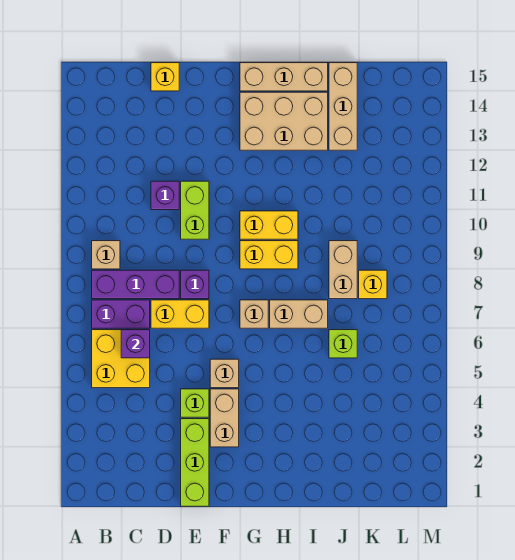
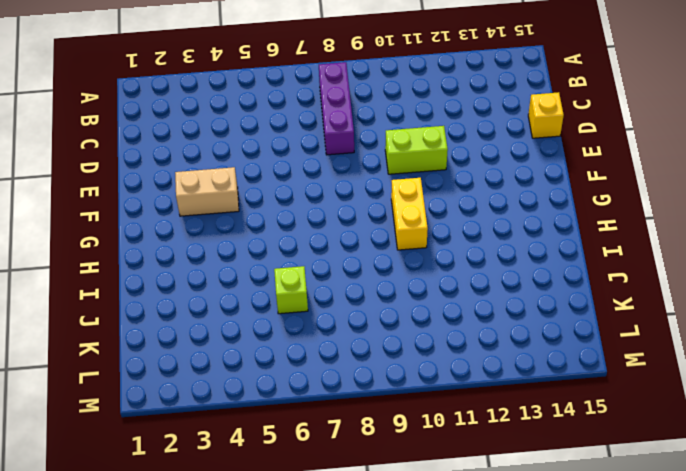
none -> yellow brick B5:C6 level 1
none -> purple brick B7:C7 level 1
none -> tan brick B9 level 1

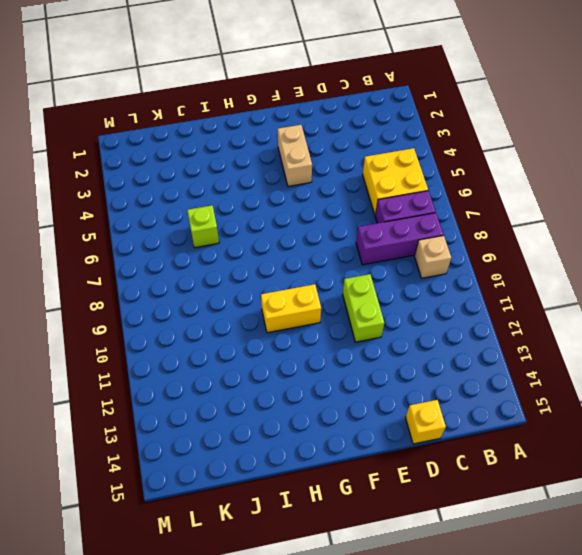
none -> yellow brick D7:E7 level 1
none -> purple brick D11 level 1
none -> lime brick E1:E3 level 1

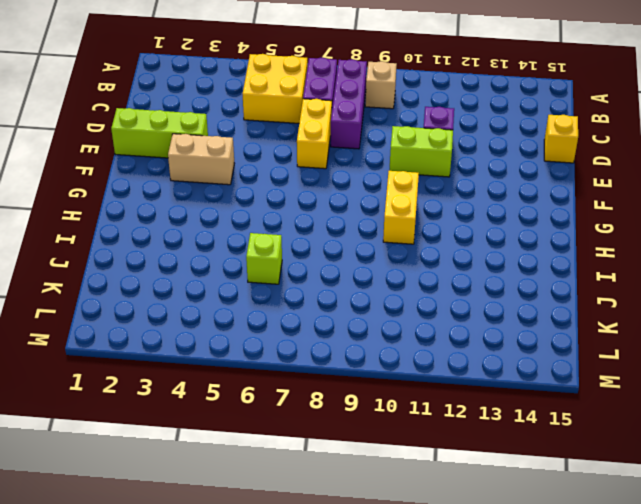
none -> lime brick E4 level 1
none -> purple brick E8 level 1
none -> tan brick F5 level 1

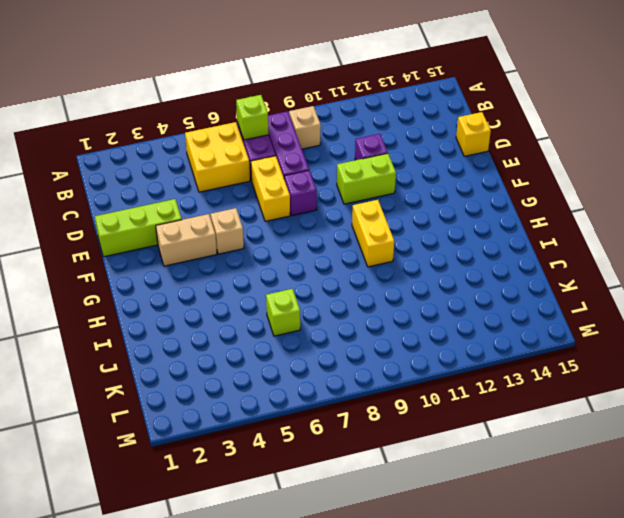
lime brick B7 level 2 -> lime brick E4 level 1
none -> tan brick G7 level 1
none -> yellow brick G9:H9 level 1
none -> tan brick G13:I14 level 1

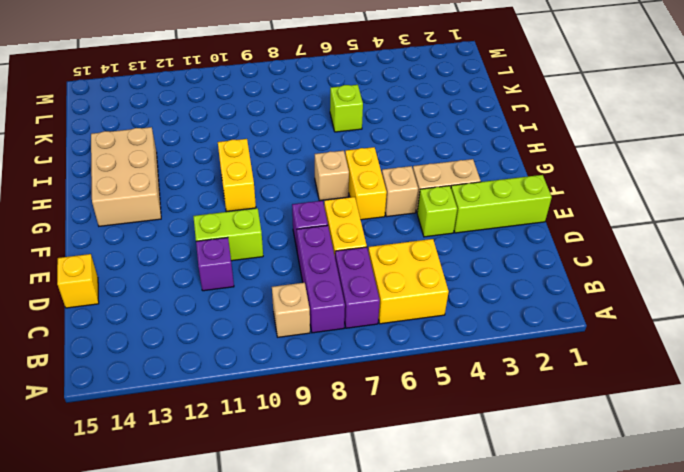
yellow brick F6:G6 level 1 -> yellow brick G9:H9 level 1
none -> tan brick G15:I15 level 1
none -> tan brick H7:I7 level 1
none -> tan brick J8:J9 level 1

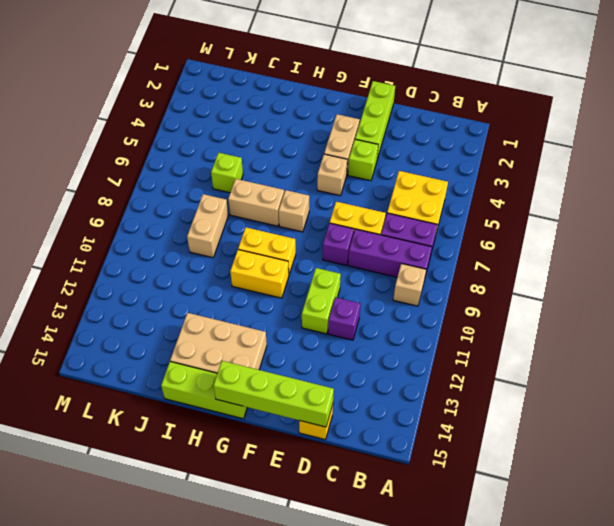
lime brick D15:G15 level 2 -> none
lime brick G15:I15 level 1 -> tan brick G15:I15 level 1
none -> tan brick J13:J15 level 1
none -> yellow brick K8 level 1
none -> purple brick C6 level 2

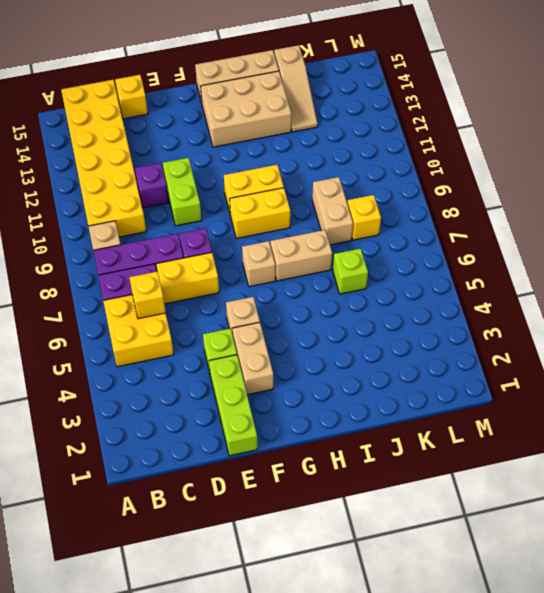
yellow brick B10:C15 level 1 -> none
yellow brick C6 level 2 -> purple brick C6 level 2
tan slope J13:J15 level 1 top 15 -> tan brick J13:J15 level 1

